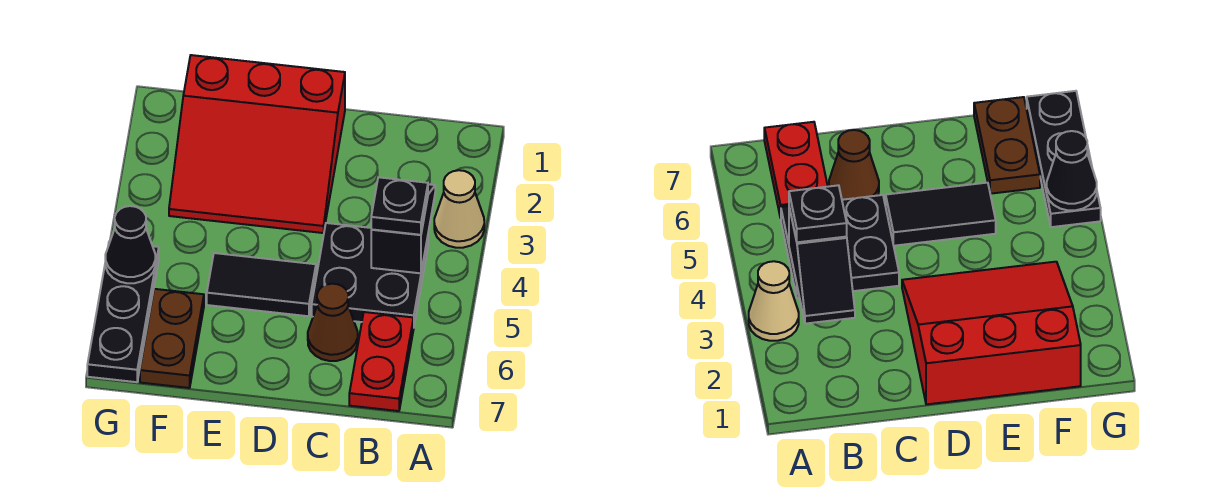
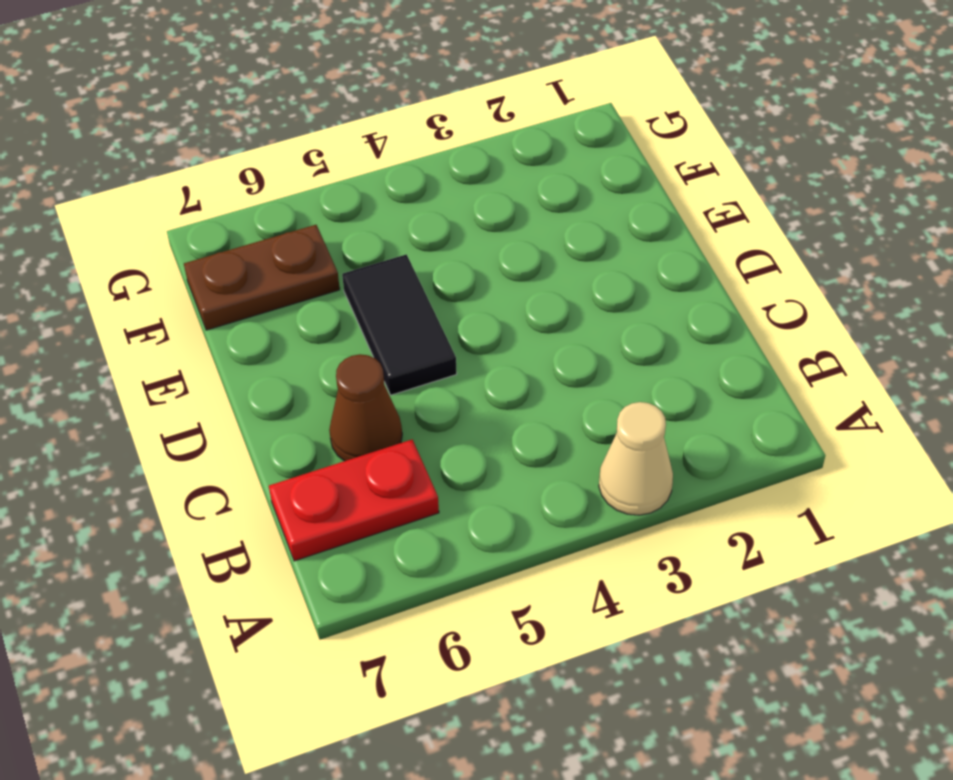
none -> black plate B4:C5 level 1
none -> red slope D1:F3 level 1 top 1

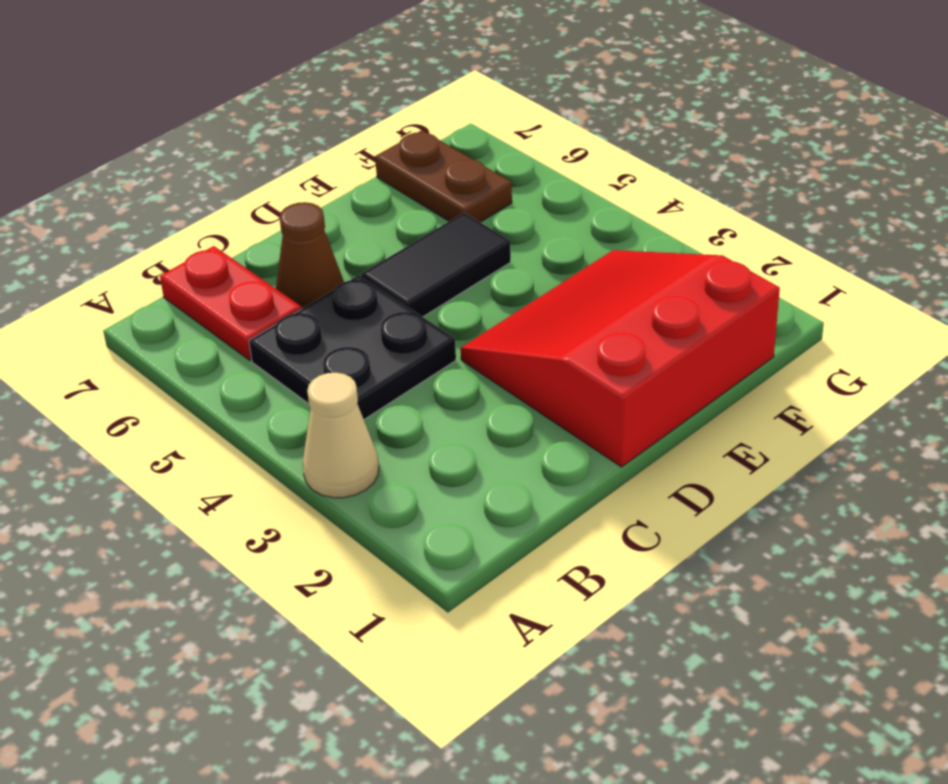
none -> black plate G5:G7 level 1
none -> black slope B3:B4 level 2 top 4

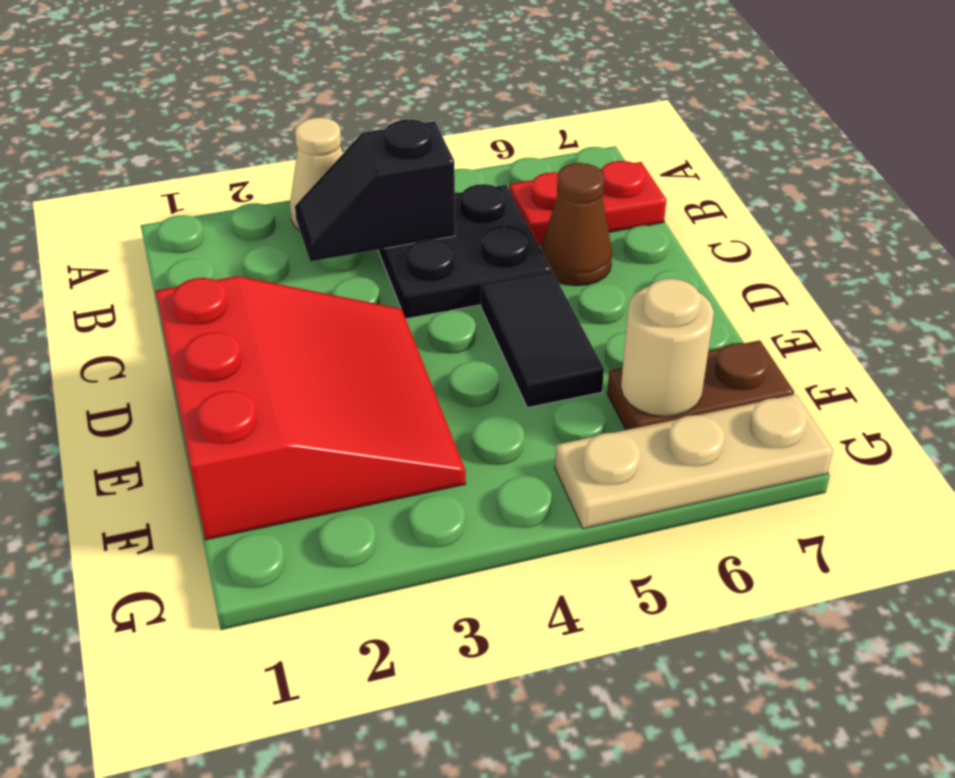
tan round brick F6 level 2 -> none
tan plate G5:G7 level 1 -> black plate G5:G7 level 1
none -> black cone G5 level 2
none -> black plate B4 level 3

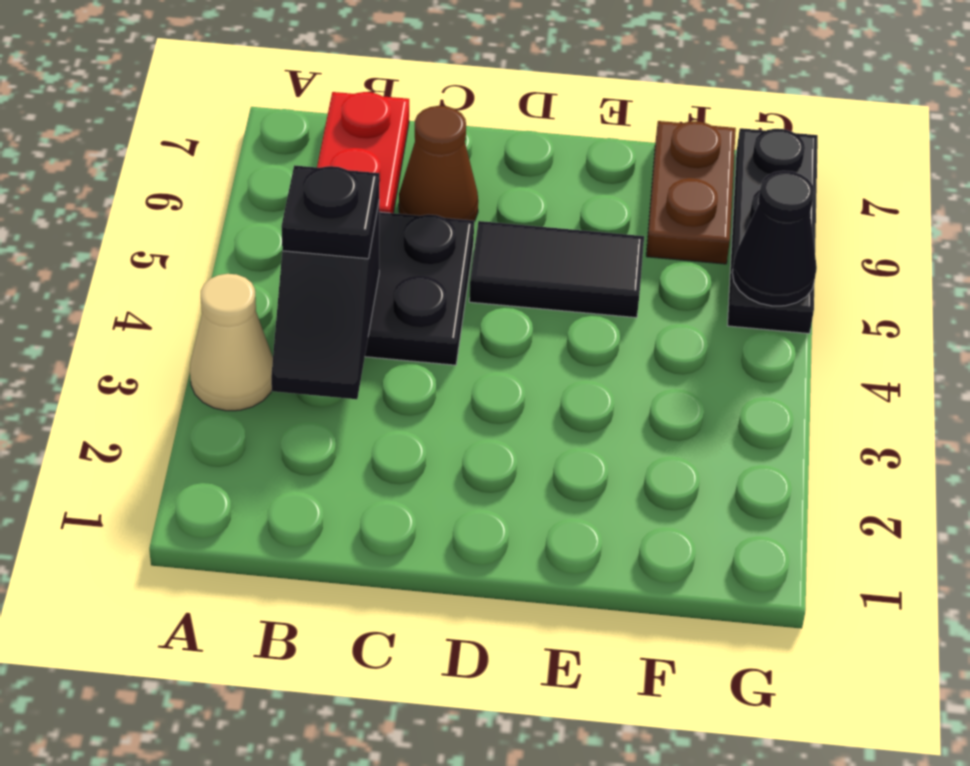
none -> red slope D1:F3 level 1 top 1

